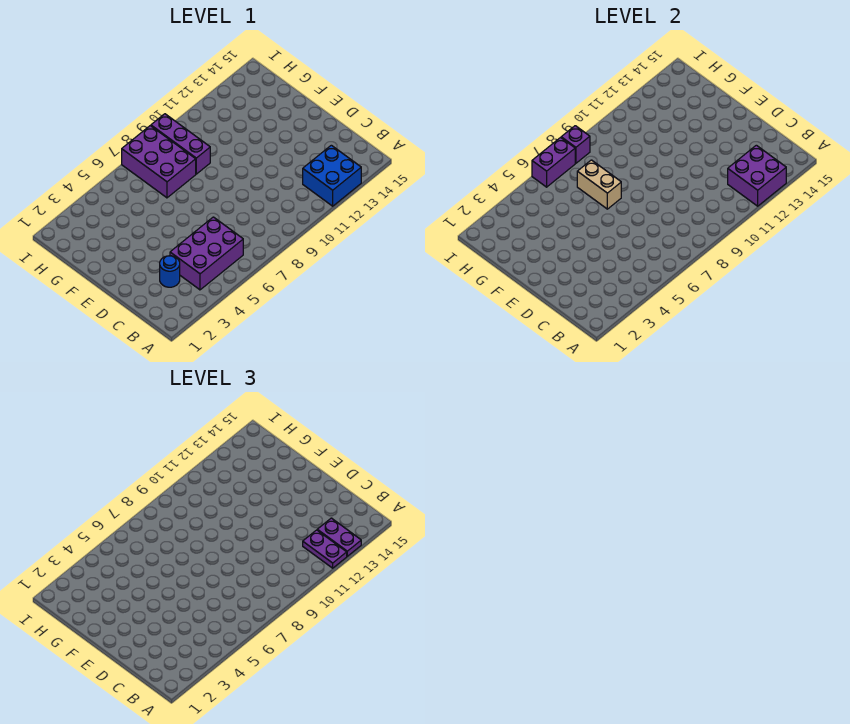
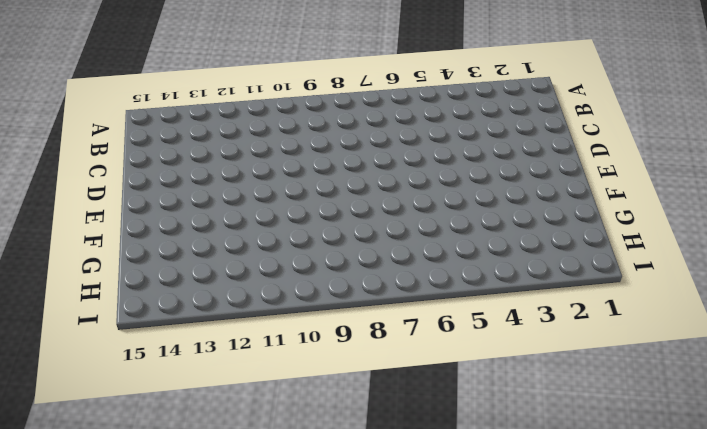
none -> blue brick A12:B13 level 1
none -> purple brick B4:C6 level 1

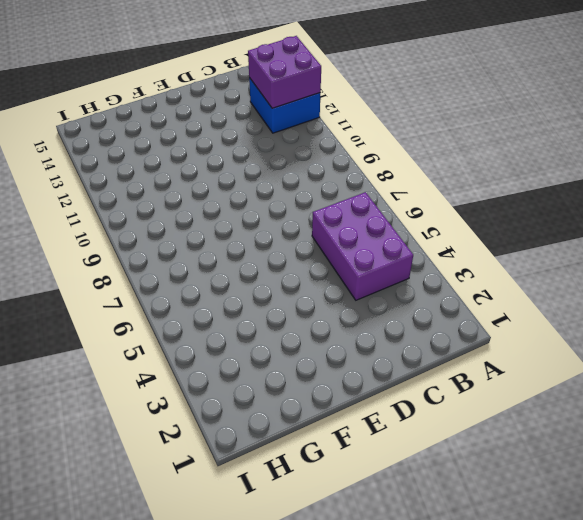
none -> blue round brick C3 level 1
none -> purple brick G7:I8 level 1

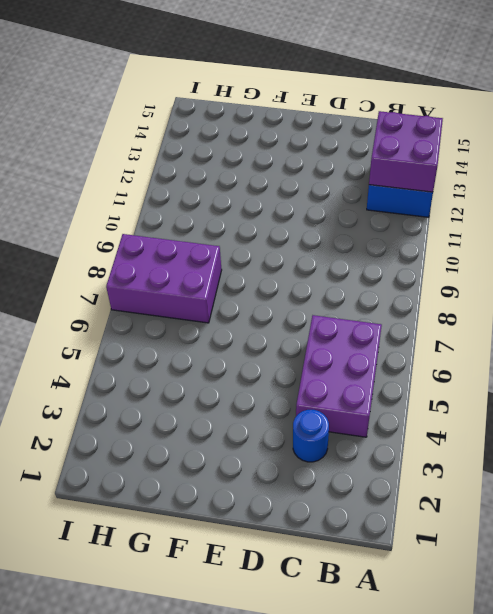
none -> purple brick G9:I9 level 1
none -> tan brick F7:G7 level 2

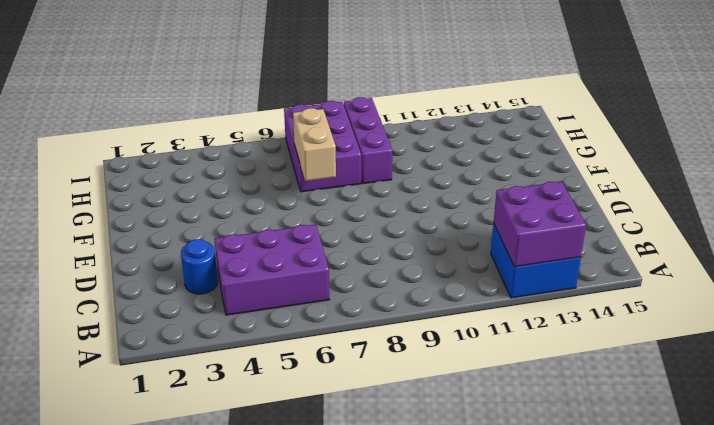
none -> purple brick I6:I7 level 2
none -> purple brick I8 level 2

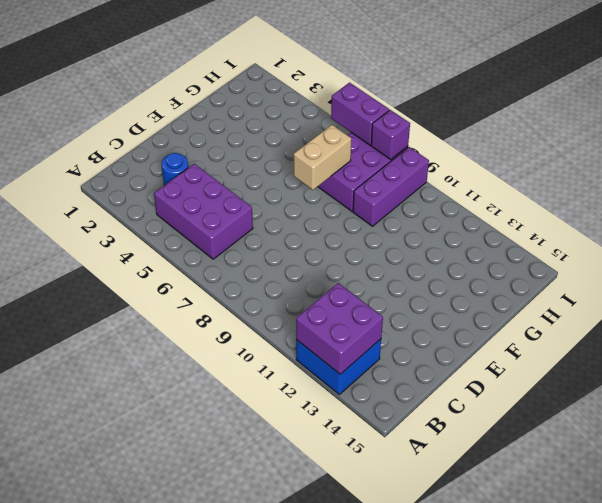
none -> purple plate A12:B12 level 3
none -> purple plate A13:B13 level 3

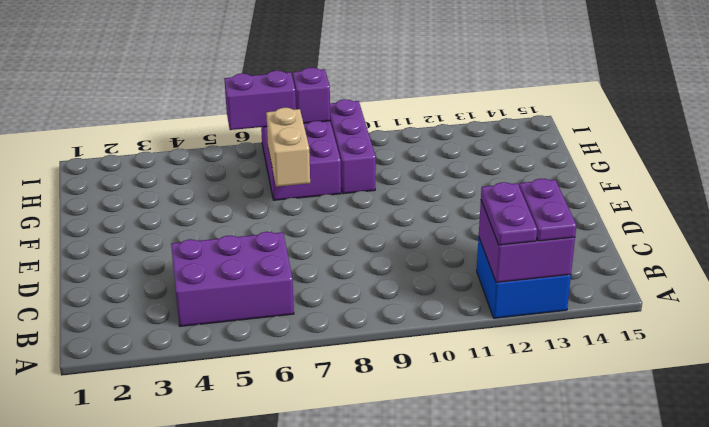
none -> blue round brick C3 level 1

